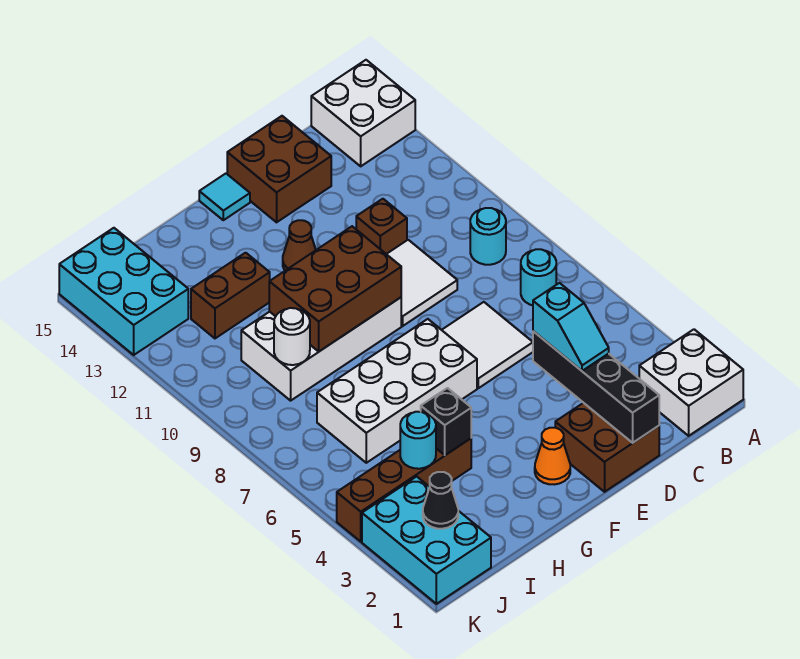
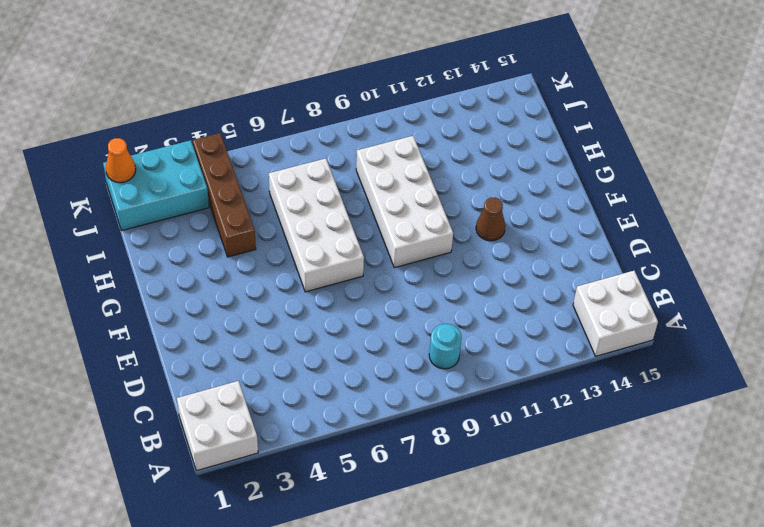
orange cone K1 level 2 -> orange cone F2 level 1
none -> cyan round brick B7 level 1
none -> brown brick D1:E2 level 1
none -> white tile D6:E7 level 1

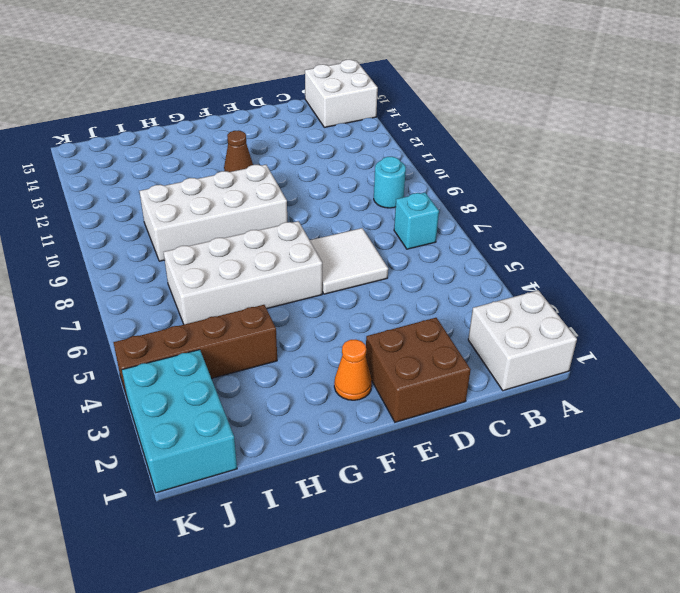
cyan brick B7 level 1 -> cyan round brick B7 level 1
none -> white tile D9:E10 level 1
none -> brown brick D11 level 1
none -> brown brick D14:E15 level 1

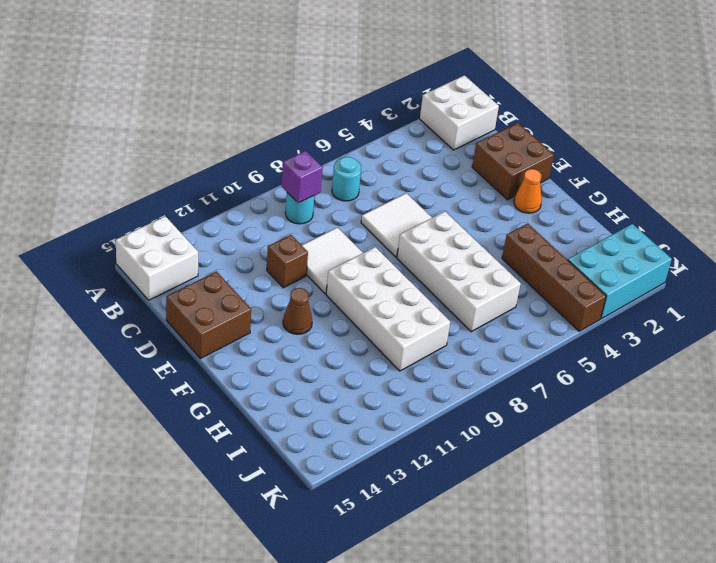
purple brick B9 level 2 -> none
none -> cyan tile F15 level 1
none -> brown brick H12:I12 level 1
none -> cyan brick J13:K15 level 1

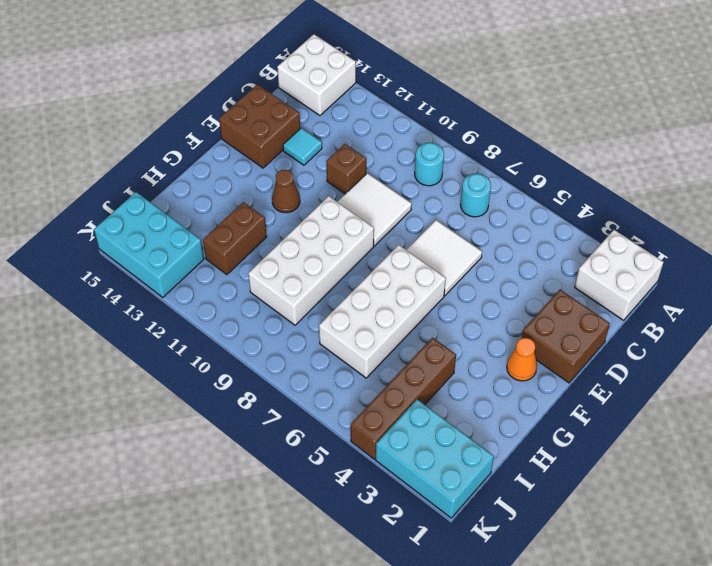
cyan tile D13 level 1 -> cyan tile F15 level 1
none -> black brick D1:D4 level 2
none -> brown brick F9:H10 level 2
none -> black brick H4 level 2

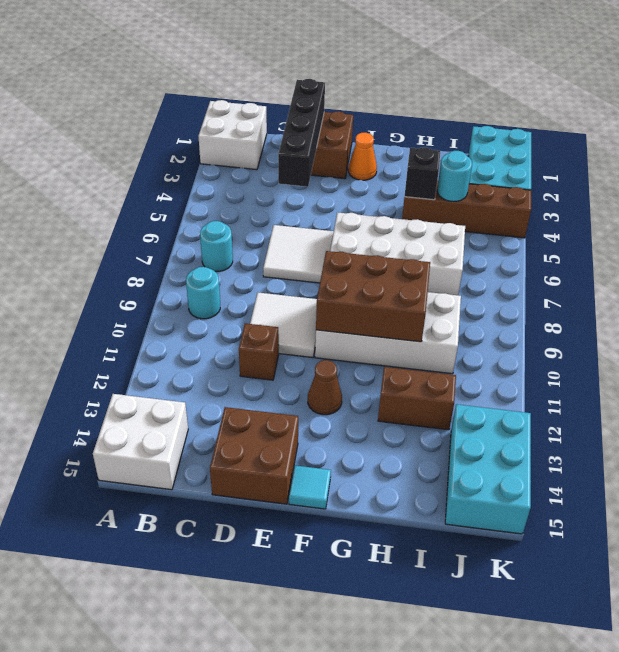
none -> white round brick I9 level 2
none -> black cone J2 level 2
none -> cyan slope D3:D4 level 3 top 4

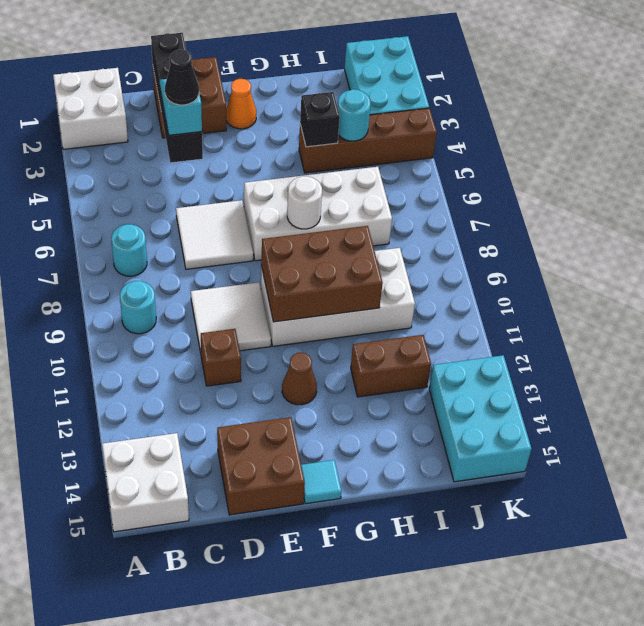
black cone D4 level 4 -> black cone J2 level 2
white round brick G7 level 2 -> white round brick I9 level 2

